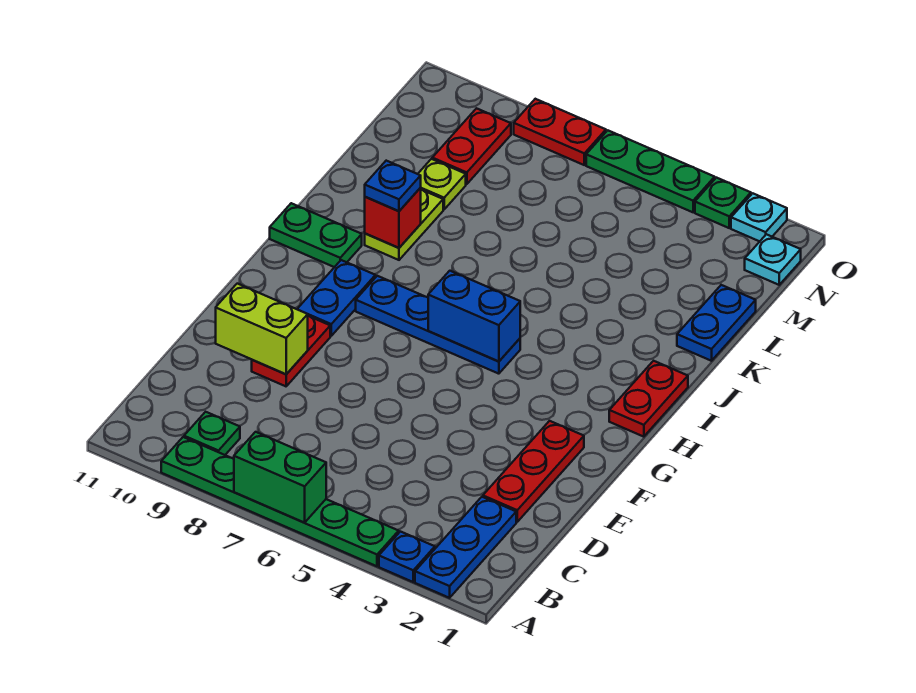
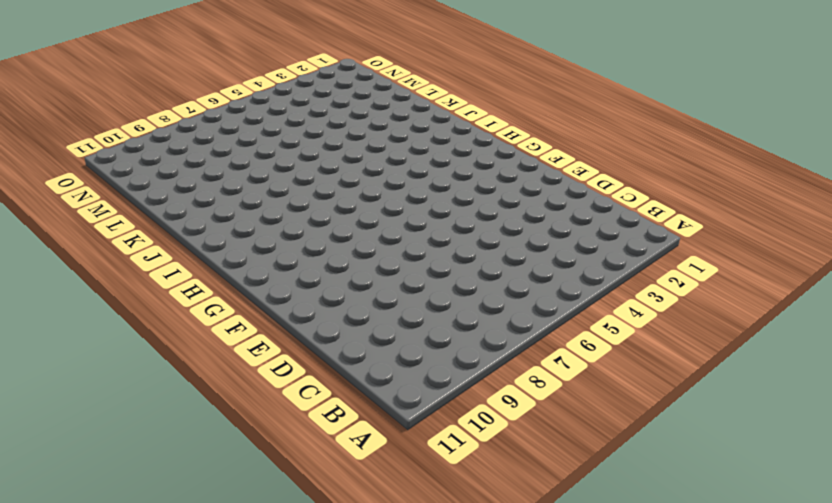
none -> blue plate A2:C2 level 1
none -> blue plate A3 level 1
none -> green plate A4:A9 level 1

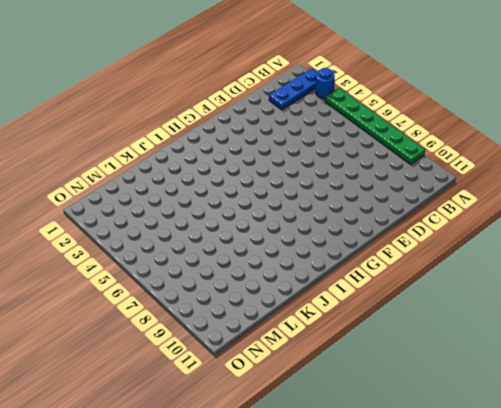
blue round brick A3 level 1 -> blue plate A3 level 1
none -> green plate B9 level 1
none -> red plate D2:F2 level 1
none -> red plate E9:F9 level 1

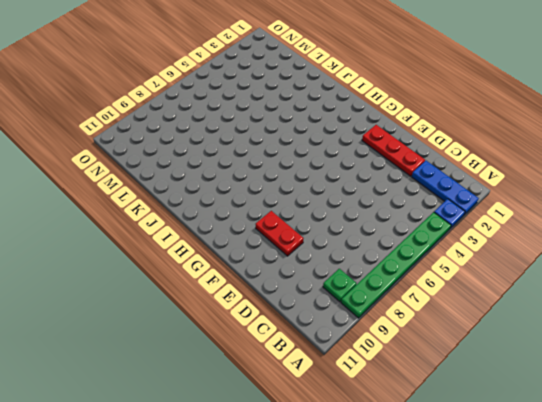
none -> blue plate G9:H9 level 1
none -> red plate H1:I1 level 1
none -> blue plate H5:H8 level 1

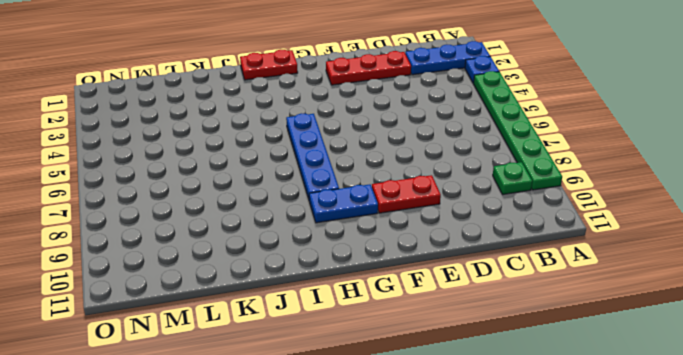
none -> green plate I10:I11 level 1
none -> lime plate J9:K9 level 1
none -> blue plate K1:L1 level 1

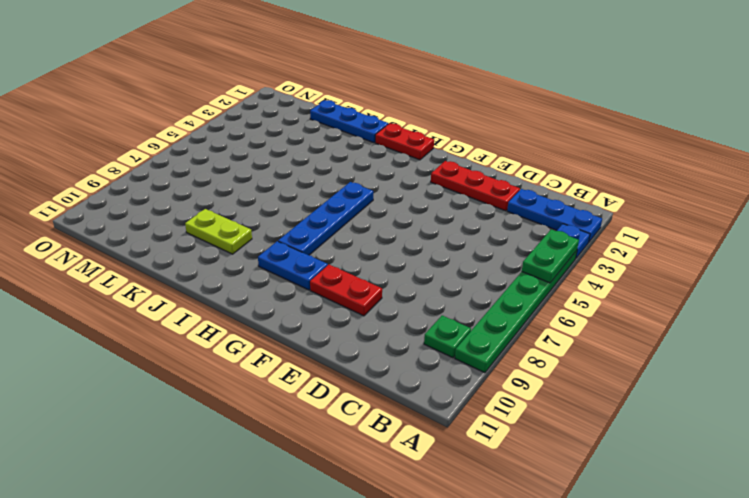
green plate A4:A5 level 2 -> green plate I10:I11 level 1
blue plate J1:L1 level 1 -> blue plate K1:L1 level 1
none -> lime plate L9 level 1
none -> red plate M9:N9 level 1
none -> cyan plate N1 level 1

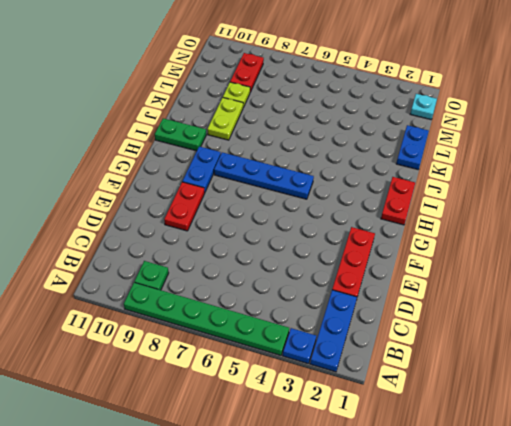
none -> cyan plate O2 level 1
none -> green plate O3 level 1
none -> green plate O4:O6 level 1

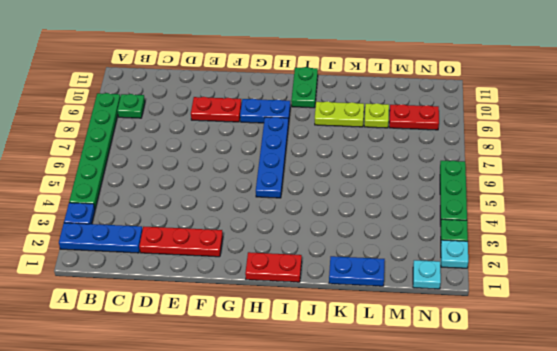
none -> red plate O7:O8 level 1
none -> green brick A6:A7 level 2
none -> lime brick E9:E10 level 2

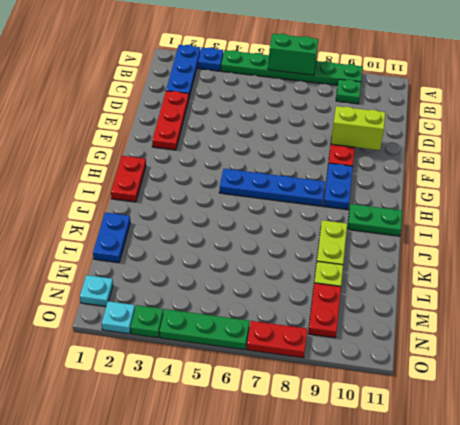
none -> blue brick H5:H6 level 2
none -> red brick J9 level 2
none -> blue plate J9 level 3

